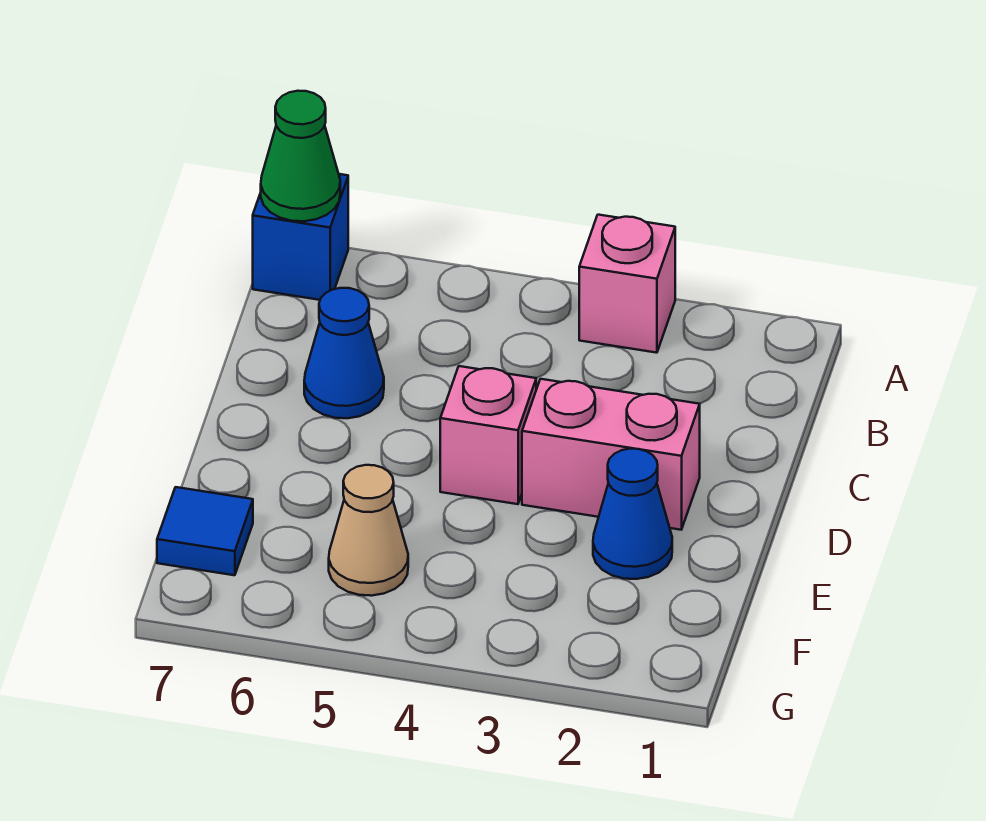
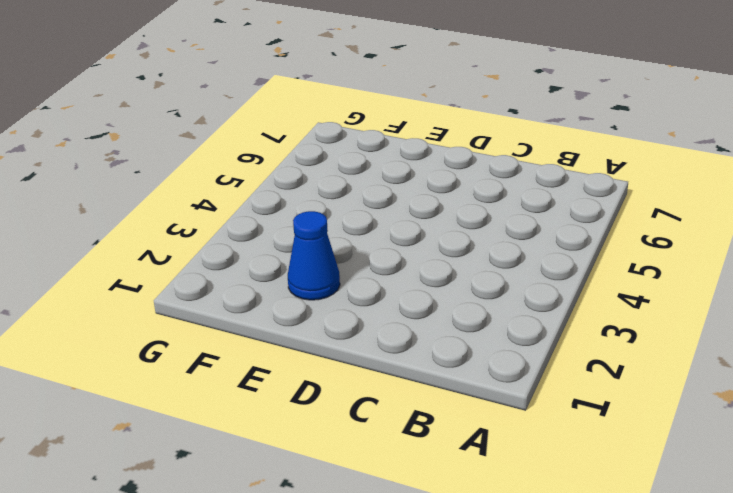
none -> pink brick A3 level 1
none -> blue brick A7 level 1

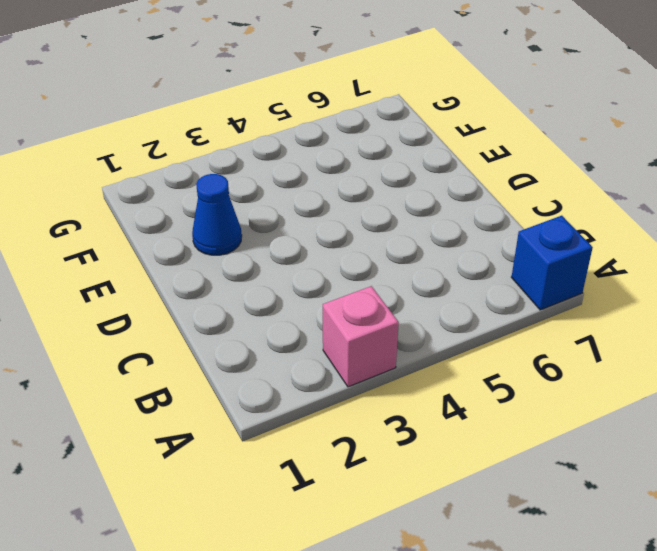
none -> blue cone C6 level 1
none -> pink brick D2:D3 level 1

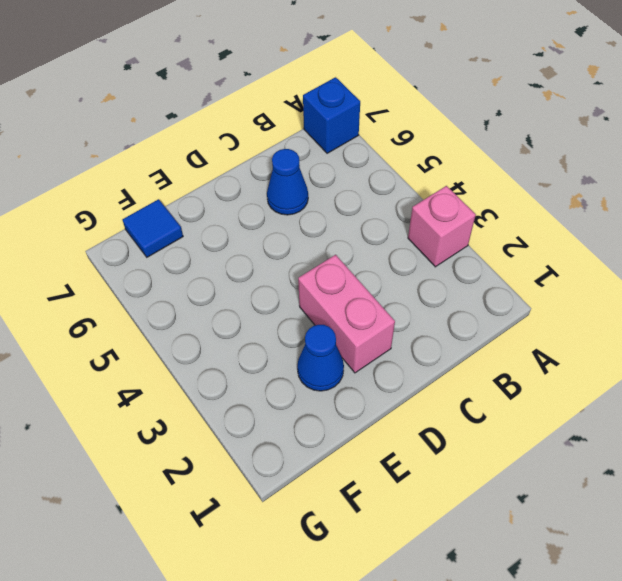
none -> pink brick D4 level 1
none -> tan cone F5 level 1

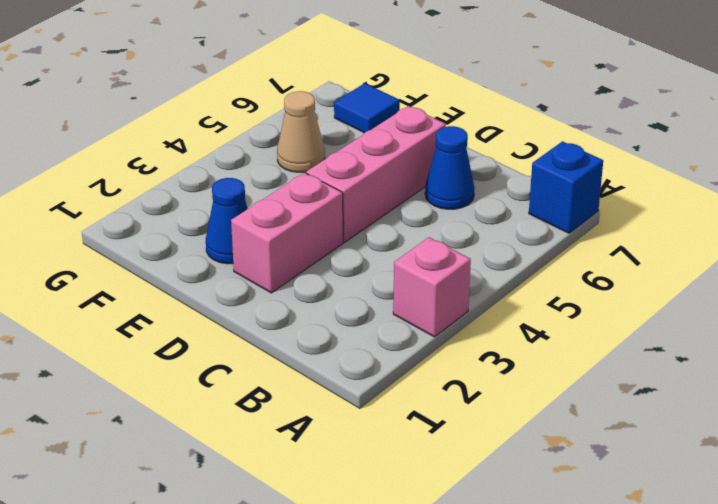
pink brick D4:D6 level 1 -> pink brick D4 level 1
none -> green cone A7 level 2

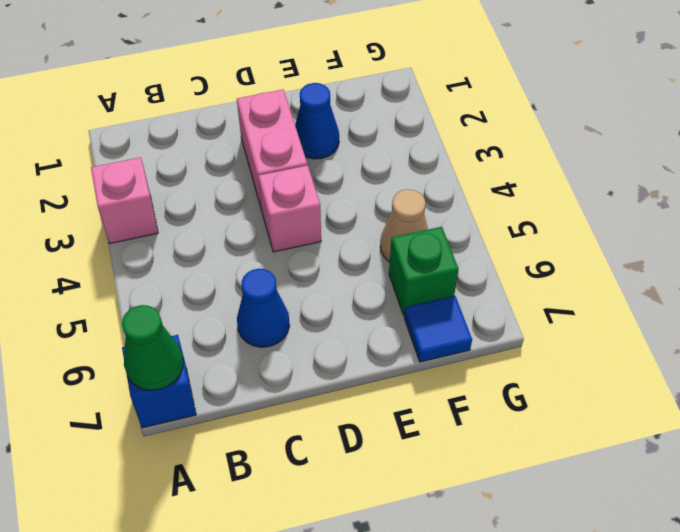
green brick F6 level 1 -> none

